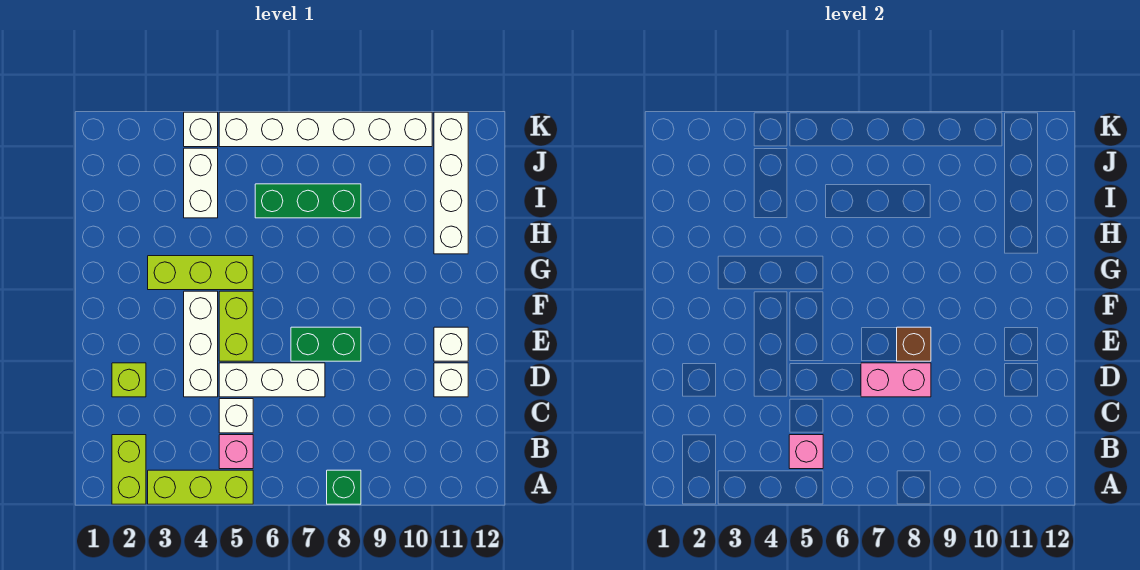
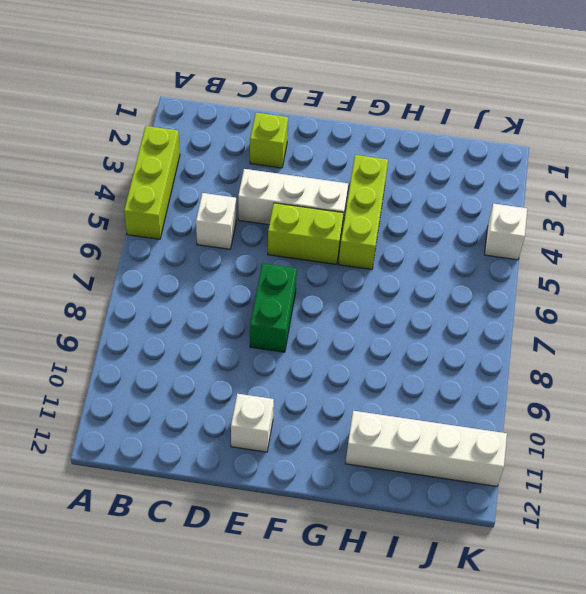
none -> lime brick A2:B2 level 1
none -> green brick A8 level 1
none -> pink brick B5 level 1

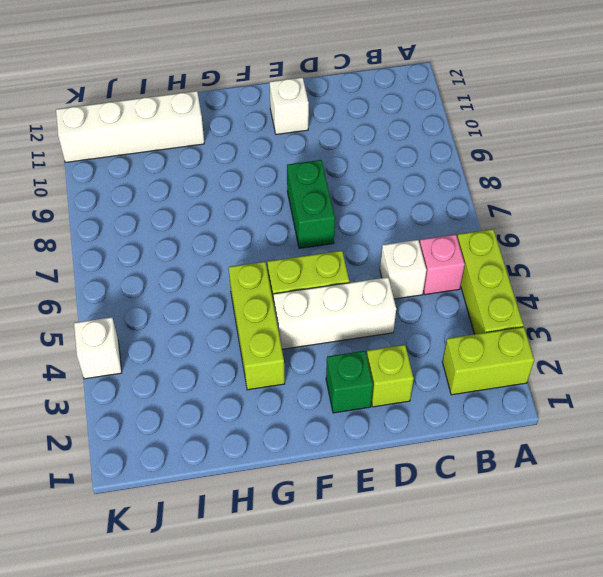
green brick E2 level 1 -> green brick A8 level 1
none -> white brick D5:D7 level 1
none -> white brick D11 level 1
none -> white brick I4:J4 level 1

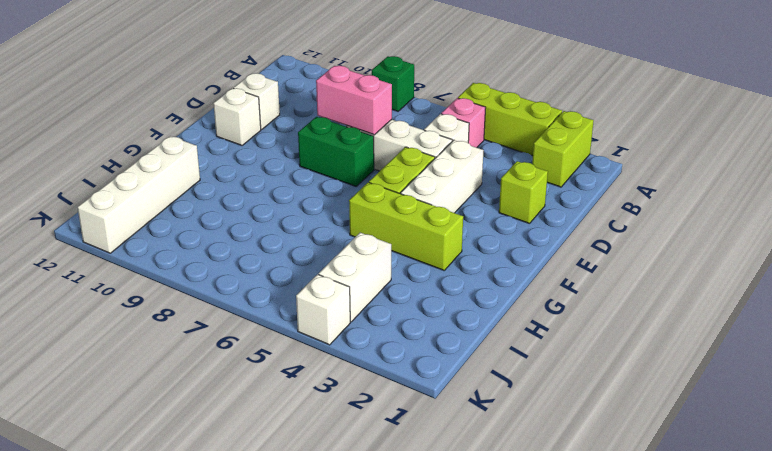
none -> green brick I6:I8 level 1
none -> white brick K5:K10 level 1
none -> pink brick B5 level 2

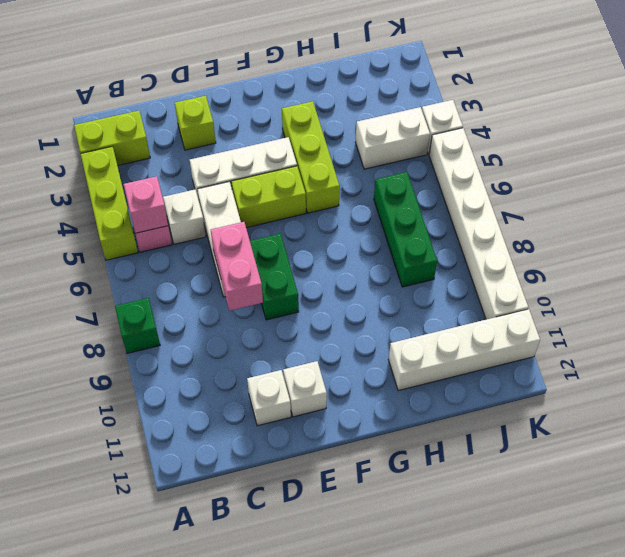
none -> brown brick E8 level 2

